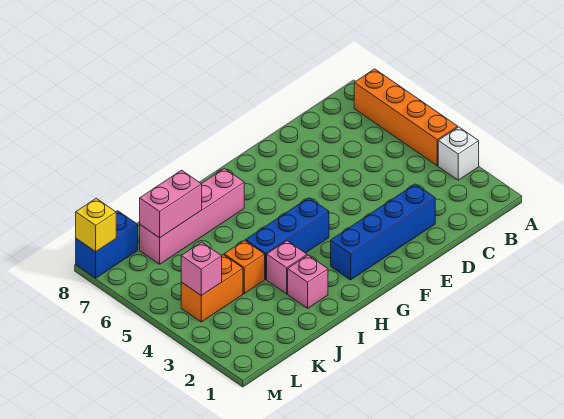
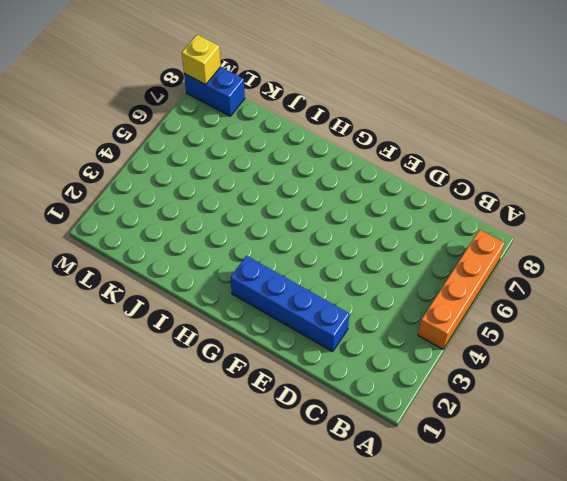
none -> white brick A3 level 1
none -> blue brick G4:I4 level 1
none -> pink brick H7:K7 level 1

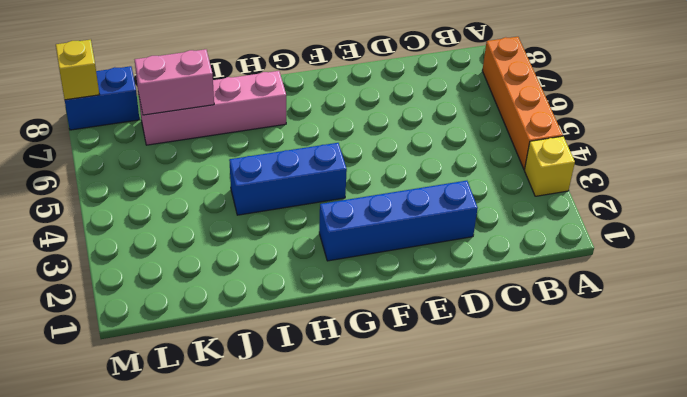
yellow brick A3 level 1 -> white brick A3 level 1
none -> pink brick I2 level 1
none -> pink brick I3 level 1
none -> orange brick J4 level 1

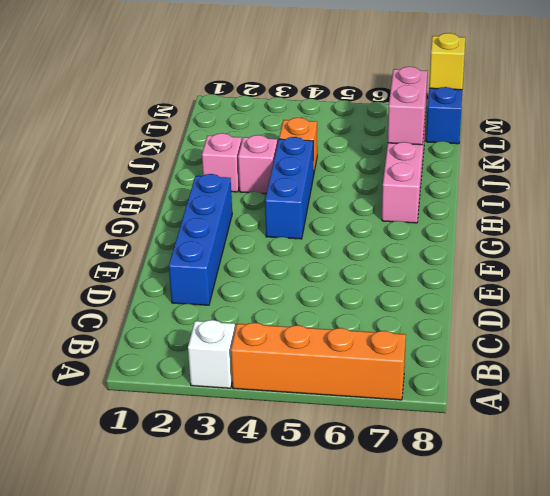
none -> orange brick K4:L4 level 1
none -> pink brick L4 level 2

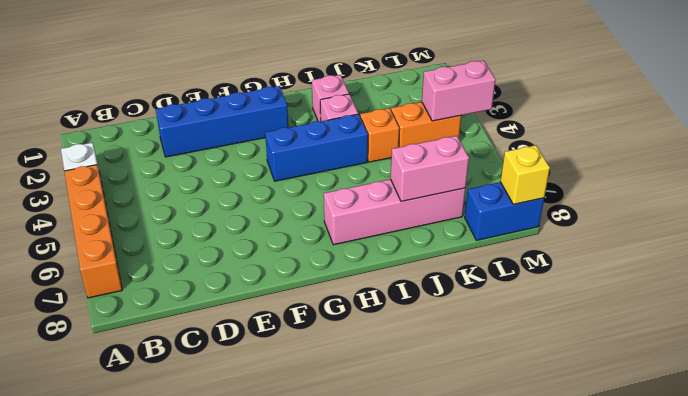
pink brick L4:M4 level 2 -> pink brick L4 level 2

